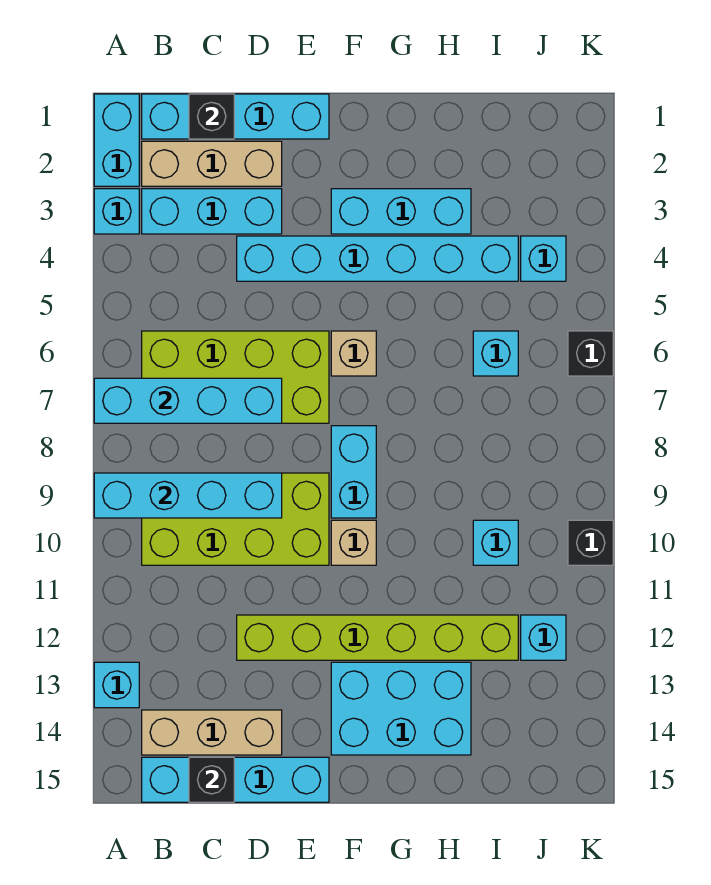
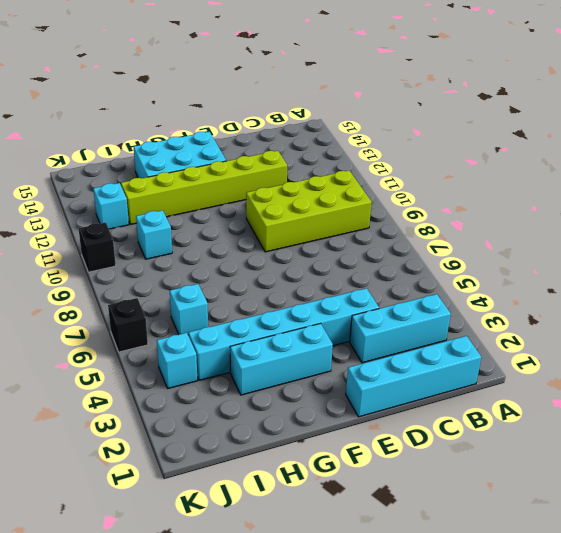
none -> cyan brick A1:A2 level 1
none -> cyan brick A3 level 1
none -> cyan brick A13 level 1

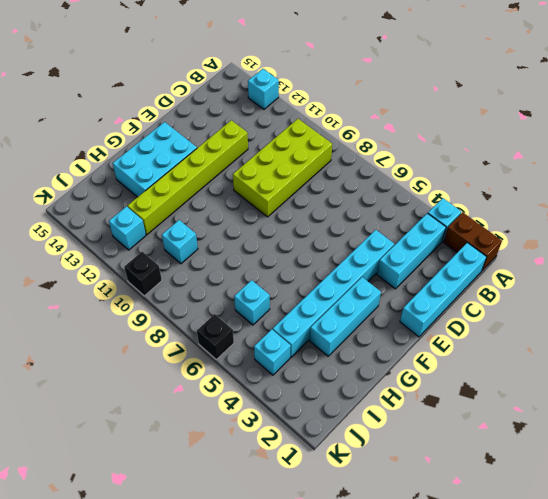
brown brick A1:A2 level 1 -> cyan brick A1:A2 level 1
none -> tan brick B2:D2 level 1
none -> lime brick B6:E7 level 1
none -> tan brick B14:D14 level 1

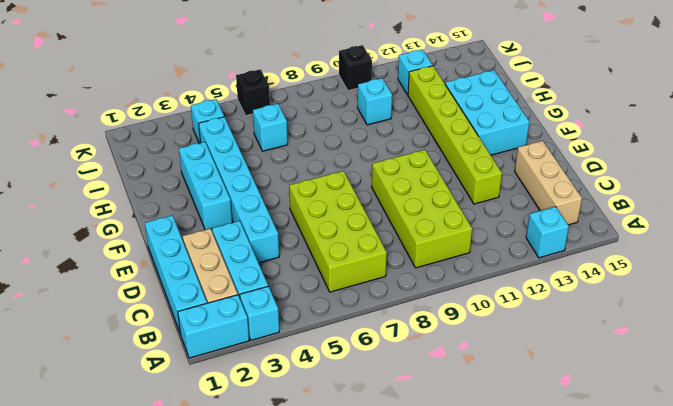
none -> cyan brick B15:E15 level 1
none -> tan brick F6 level 1
none -> cyan brick F8:F9 level 1

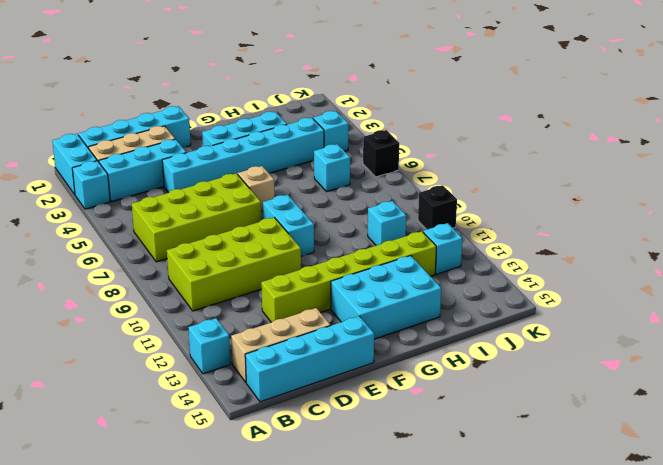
none -> tan brick F10 level 1
none -> cyan brick A7:D7 level 2
none -> cyan brick A9:D9 level 2

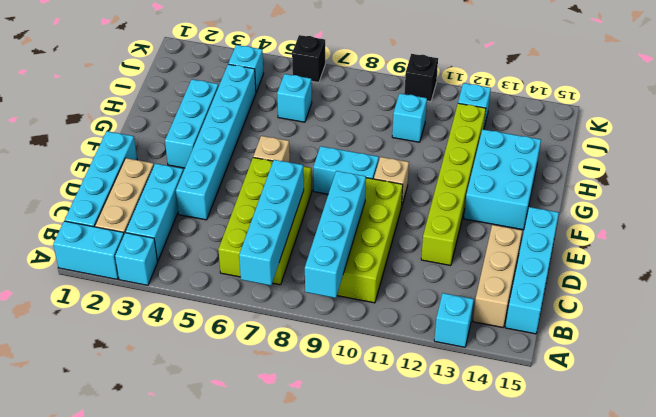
none -> black brick C1 level 2
none -> black brick C15 level 2

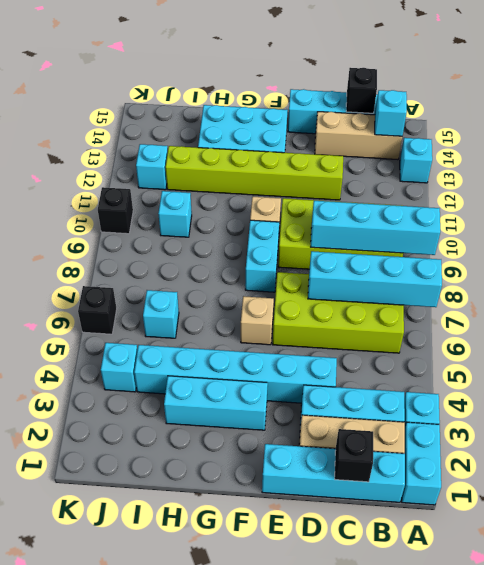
cyan brick B14 level 2 -> none

